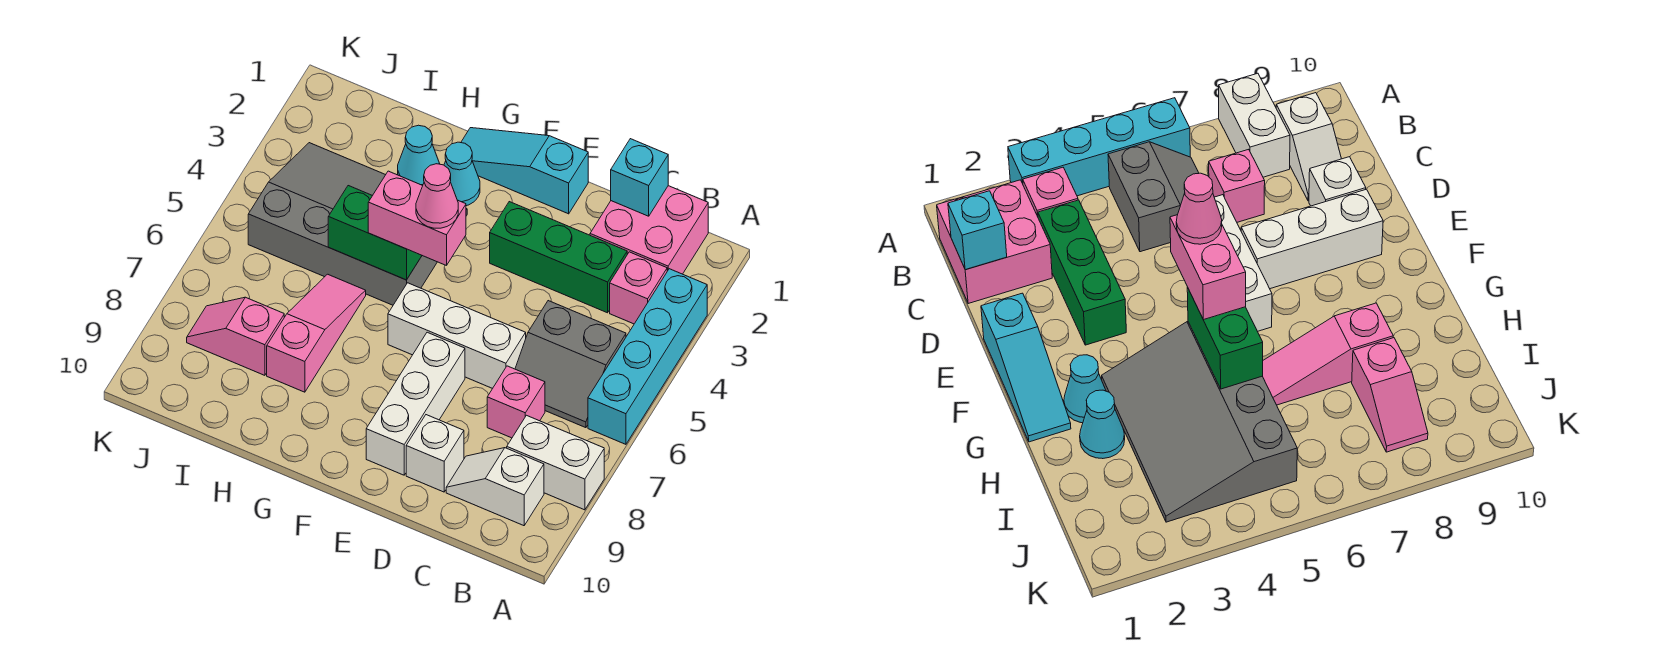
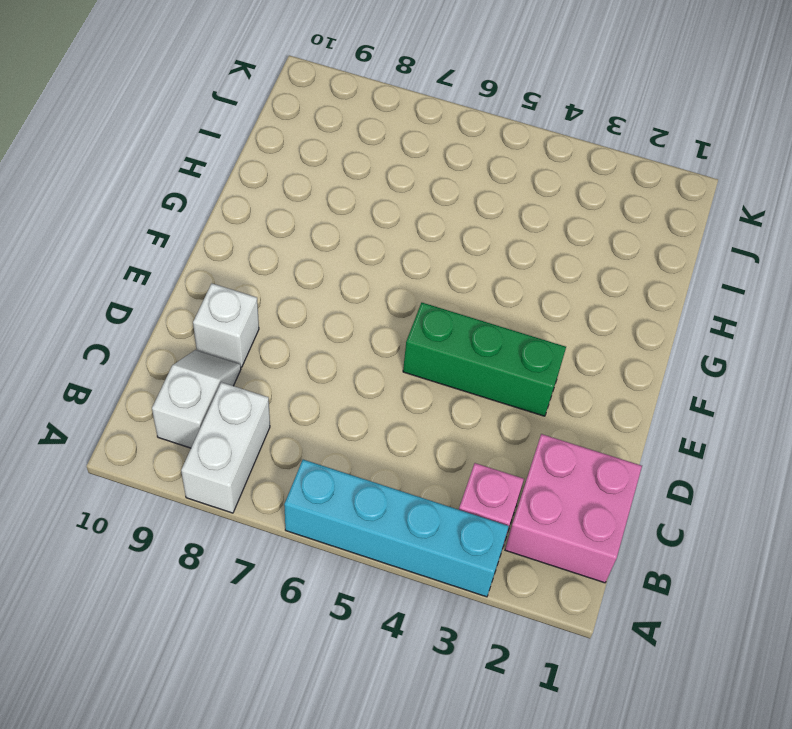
green brick E3:E5 level 1 -> green brick C3:E3 level 1
none -> grey slope B5:C6 level 1 top 5
none -> pink brick C7 level 1
none -> white brick D6:F6 level 1

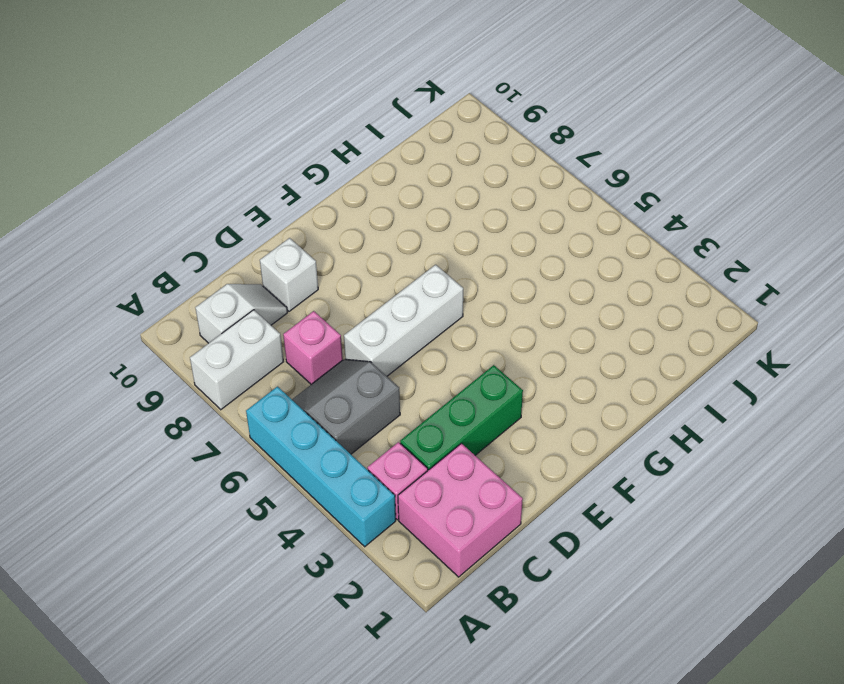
none -> cyan slope E1:G1 level 1 top E
none -> white brick E7:E9 level 1
none -> cyan cone G2 level 1

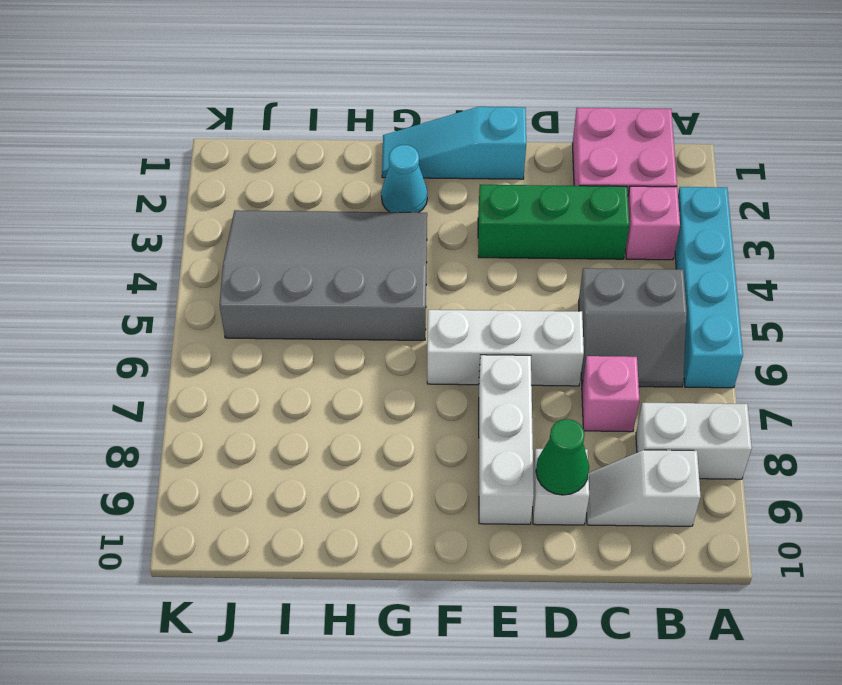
green cone D9 level 2 -> none
none -> cyan cone H2 level 1
none -> pink slope H6:H8 level 1 top 8
none -> pink slope I8:J8 level 1 top I

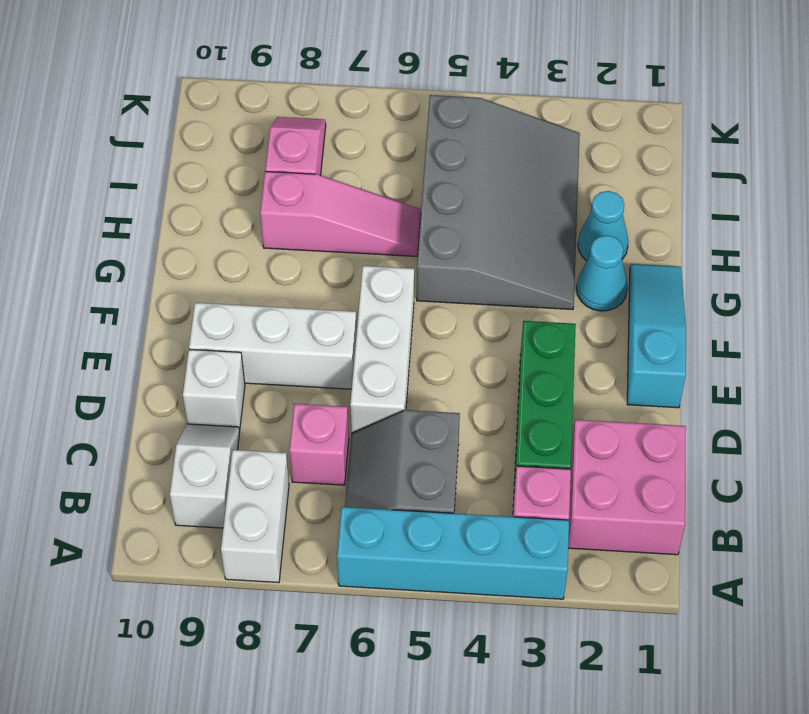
none -> cyan brick C1 level 2
none -> green brick G5:H5 level 2
none -> pink brick F5:G5 level 3

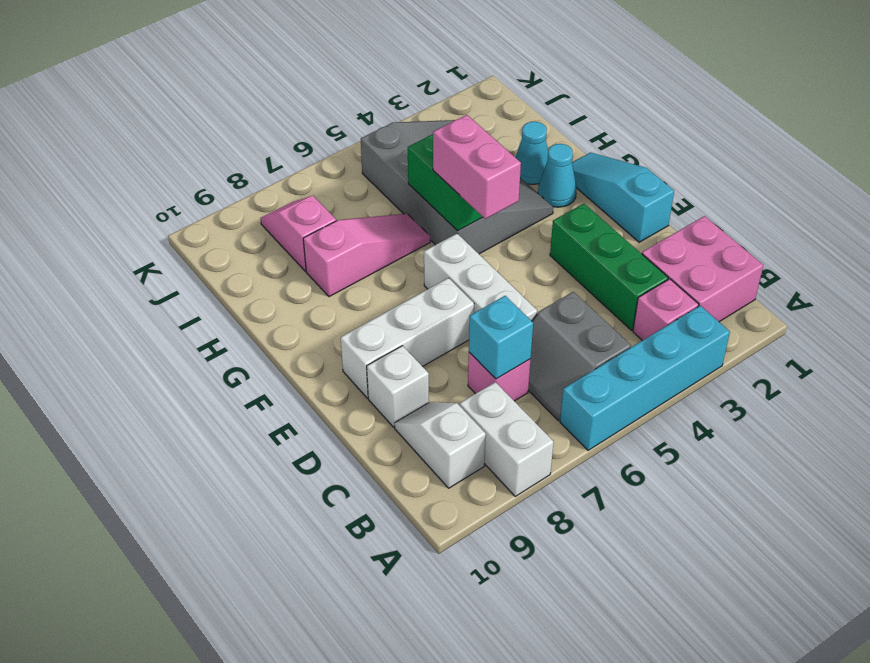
cyan brick C7 level 2 -> cyan brick C1 level 2
none -> pink cone F5 level 4

